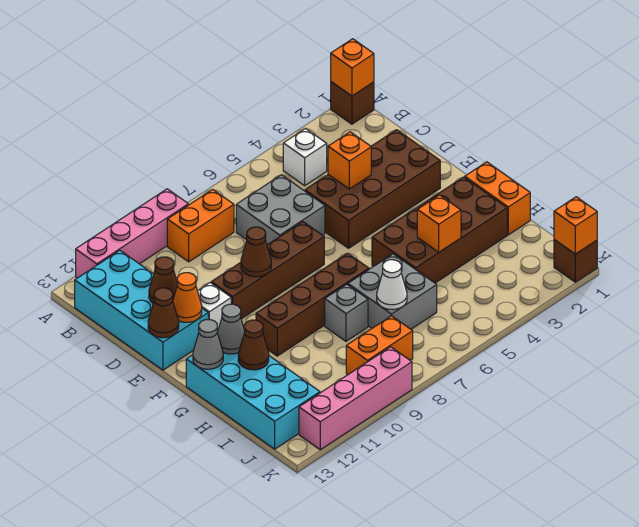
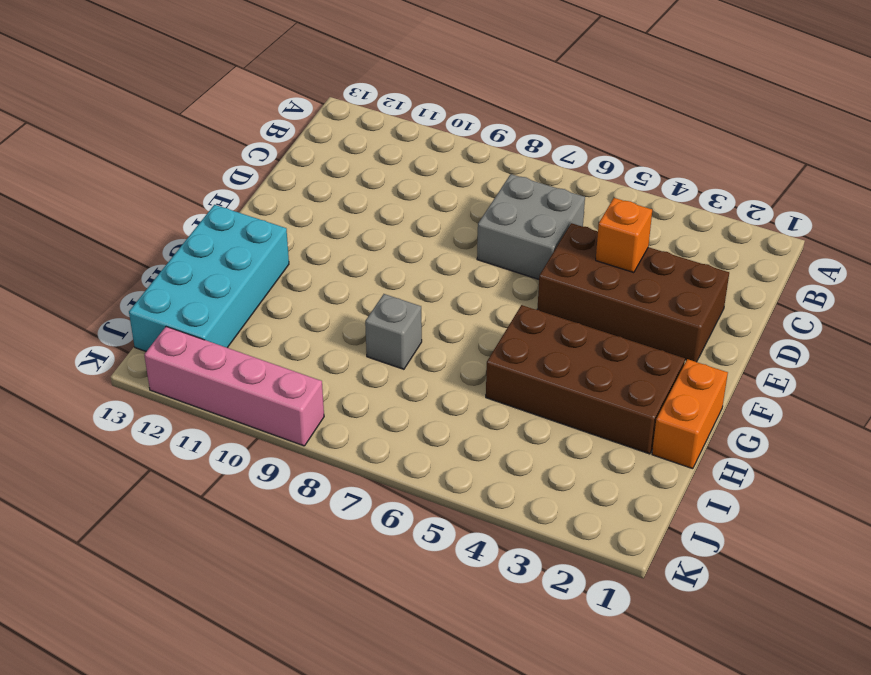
none -> brown brick A1 level 1
none -> pink brick A9:A12 level 1
none -> white brick B4 level 1
none -> orange brick B8:B9 level 1

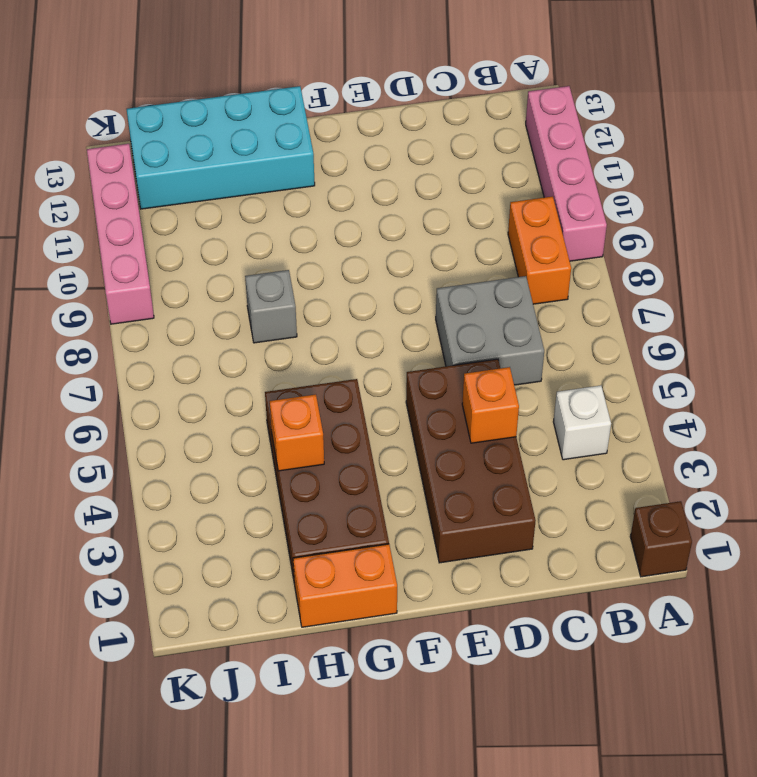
none -> cyan brick B12:E13 level 1
none -> brown brick E7:E10 level 1
none -> white brick E11 level 1
none -> brown brick G7:G10 level 1

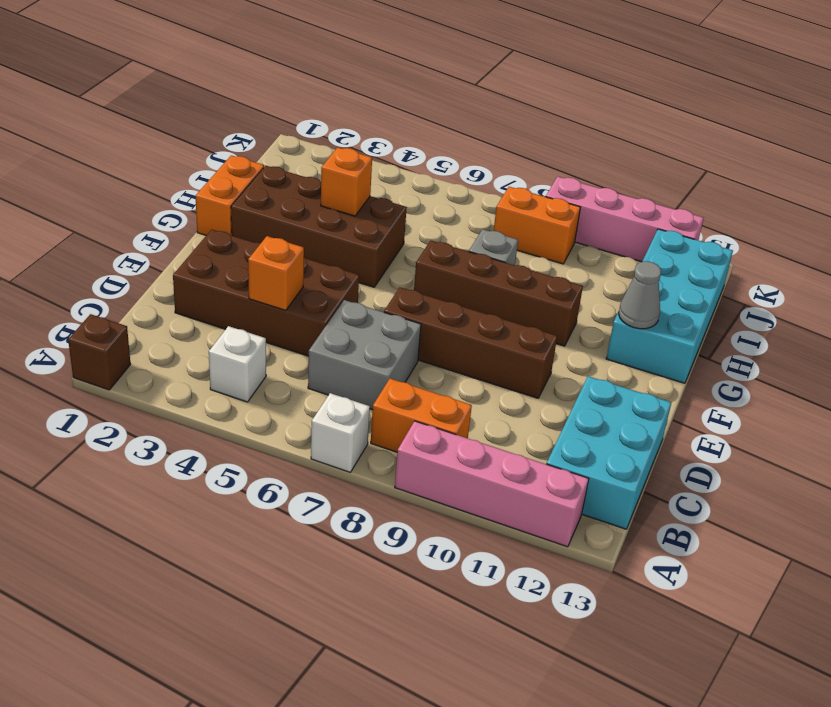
white brick A7 level 1 -> white brick E11 level 1
cyan brick B12:D13 level 1 -> cyan brick B12:E13 level 1
none -> grey brick H6:I7 level 1
none -> brown brick K1 level 1
none -> orange brick A1 level 2
none -> brown cone D12 level 2

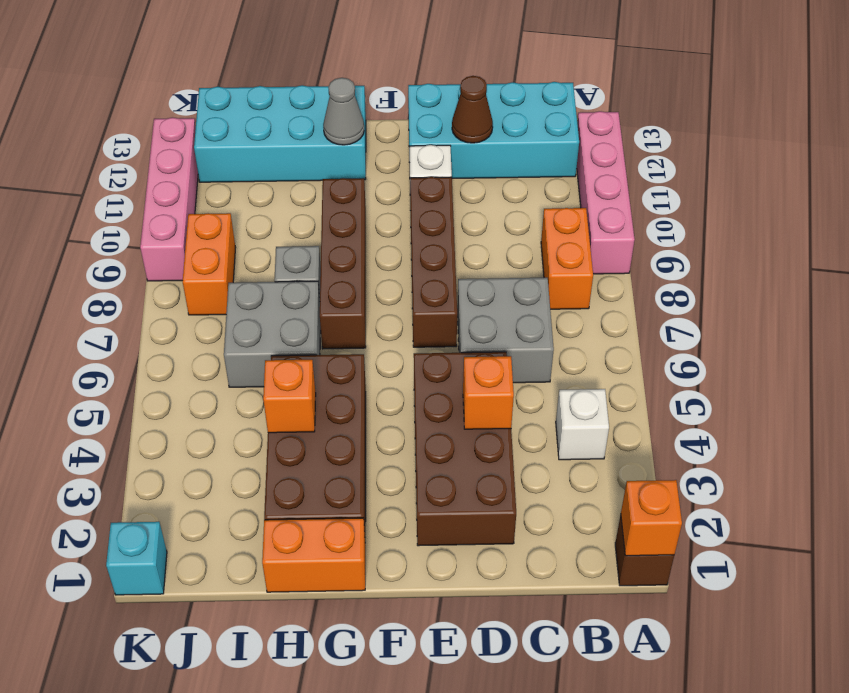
cyan brick K1 level 1 -> brown brick K1 level 1
none -> brown cone E9 level 2
none -> orange cone E12 level 2
none -> brown cone E13 level 2
none -> grey cone G13 level 2

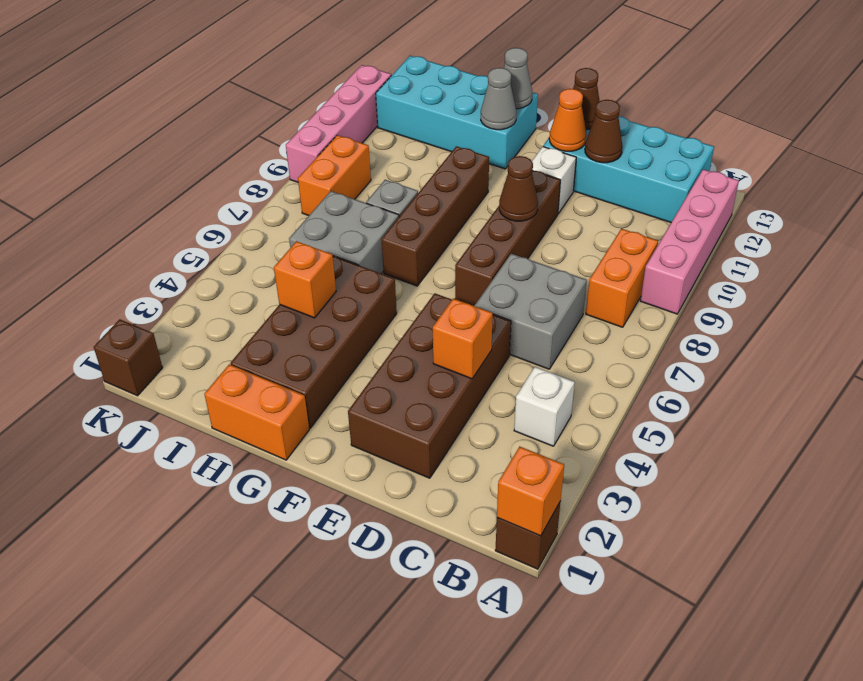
none -> brown cone H12 level 2
none -> white cone I7 level 2
none -> orange brick K1 level 2

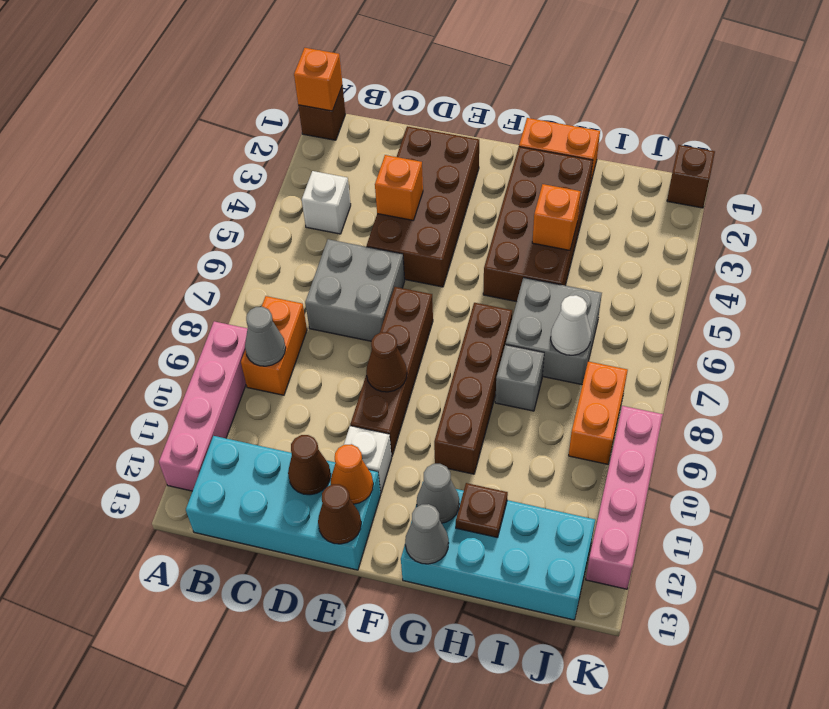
grey cone B9 level 2 -> none
brown plate H12 level 2 -> brown cone H12 level 2
none -> orange brick K1 level 2

